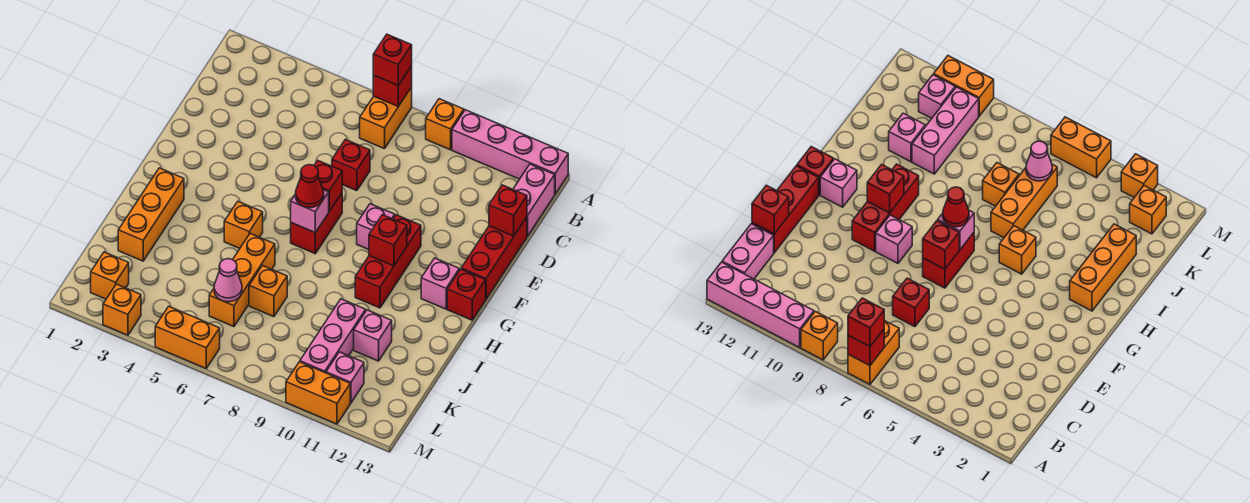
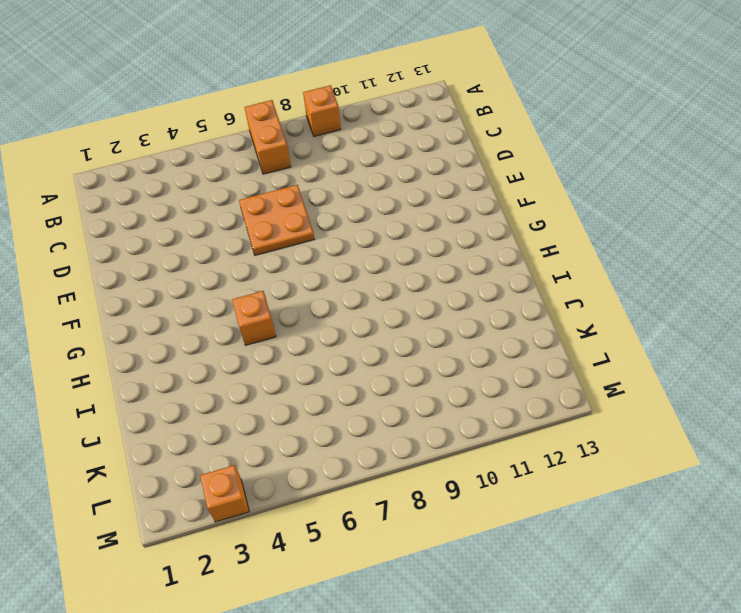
orange plate D6:E7 level 1 -> red brick D7 level 1
none -> pink brick A10:A13 level 1
none -> pink brick B13:C13 level 1
none -> red brick D13:F13 level 1
none -> red brick F7:G7 level 1

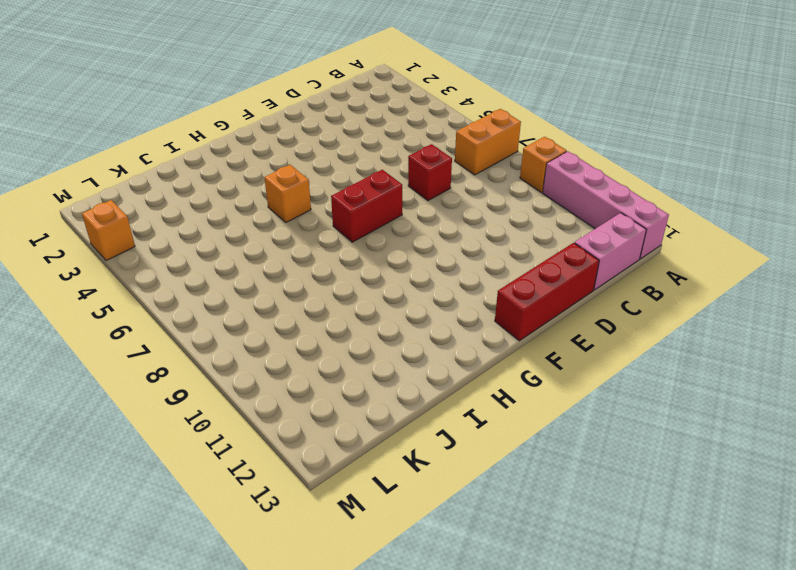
none -> pink brick F9 level 1
none -> red brick F10:H10 level 1
none -> pink brick G12 level 1
none -> red brick G13 level 1

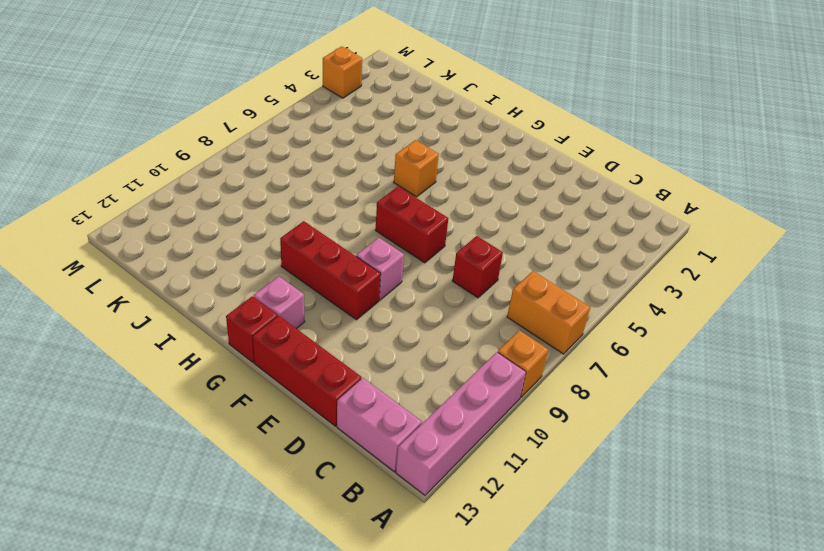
none -> orange brick H2:J2 level 1
none -> orange brick I6:K6 level 1
none -> orange brick J7 level 1
none -> pink brick J10:L10 level 1

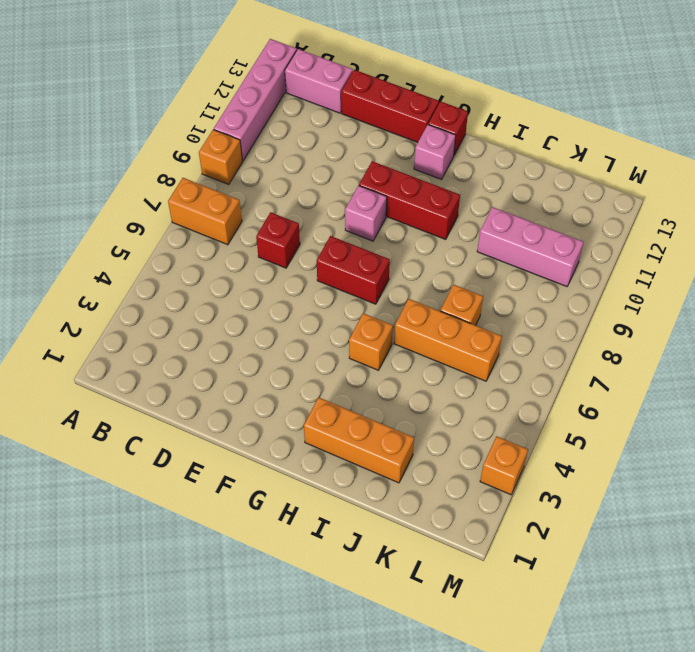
none -> pink brick J11 level 1
none -> orange brick L2 level 1
none -> pink brick L11 level 1
none -> orange brick M5:M6 level 1

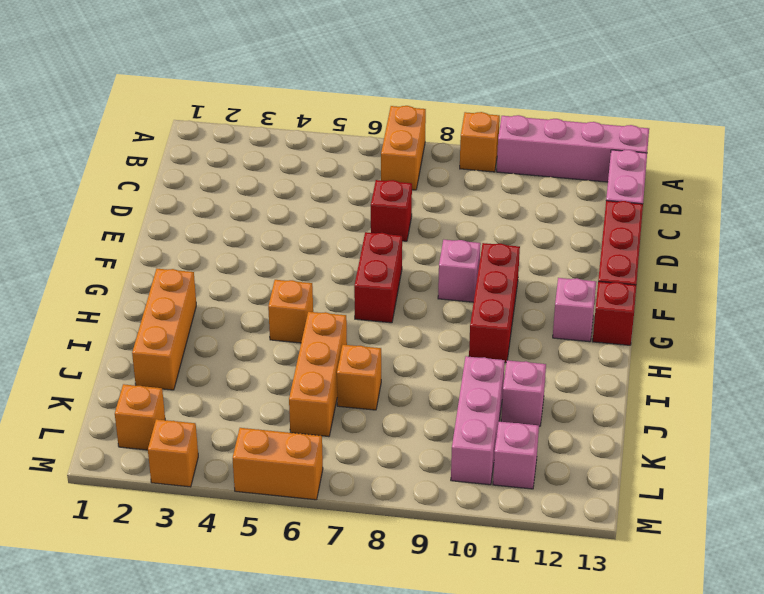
none -> orange brick M10:M11 level 1
none -> red brick A7 level 2
none -> red brick D13 level 2
none -> red brick F7 level 2

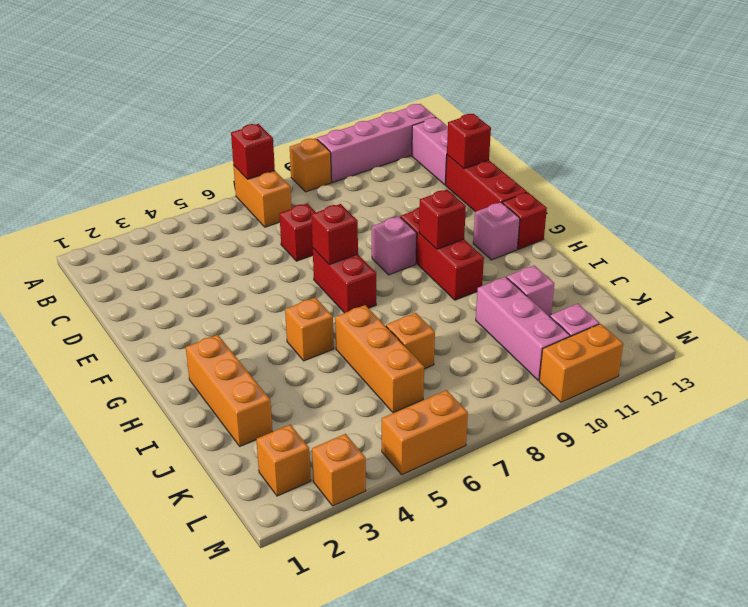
none -> pink brick G7 level 2
none -> pink cone K6 level 2
none -> red brick A7 level 3
none -> red cone G7 level 3

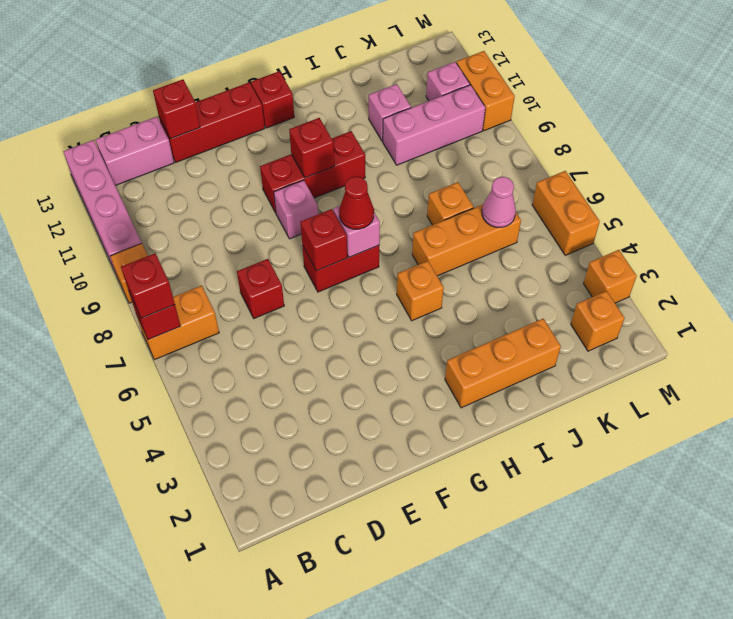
none -> pink brick G12 level 1

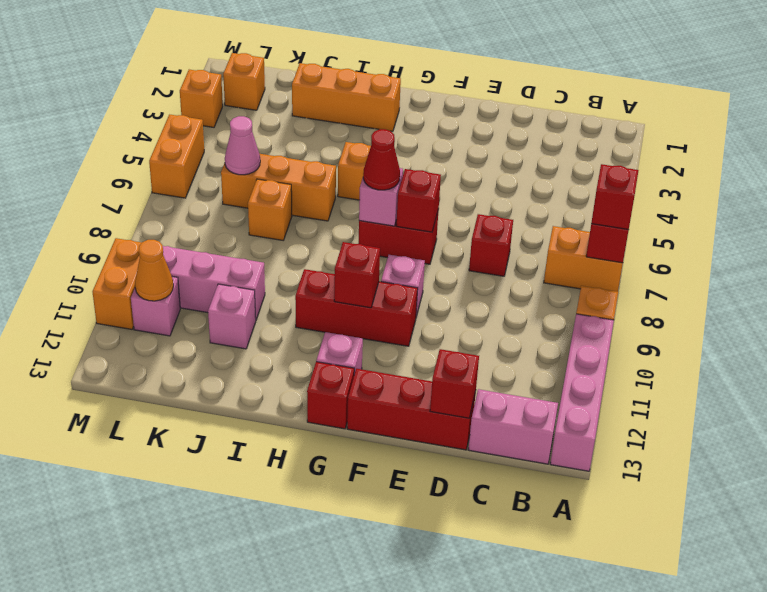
orange cone L11 level 2 -> none

